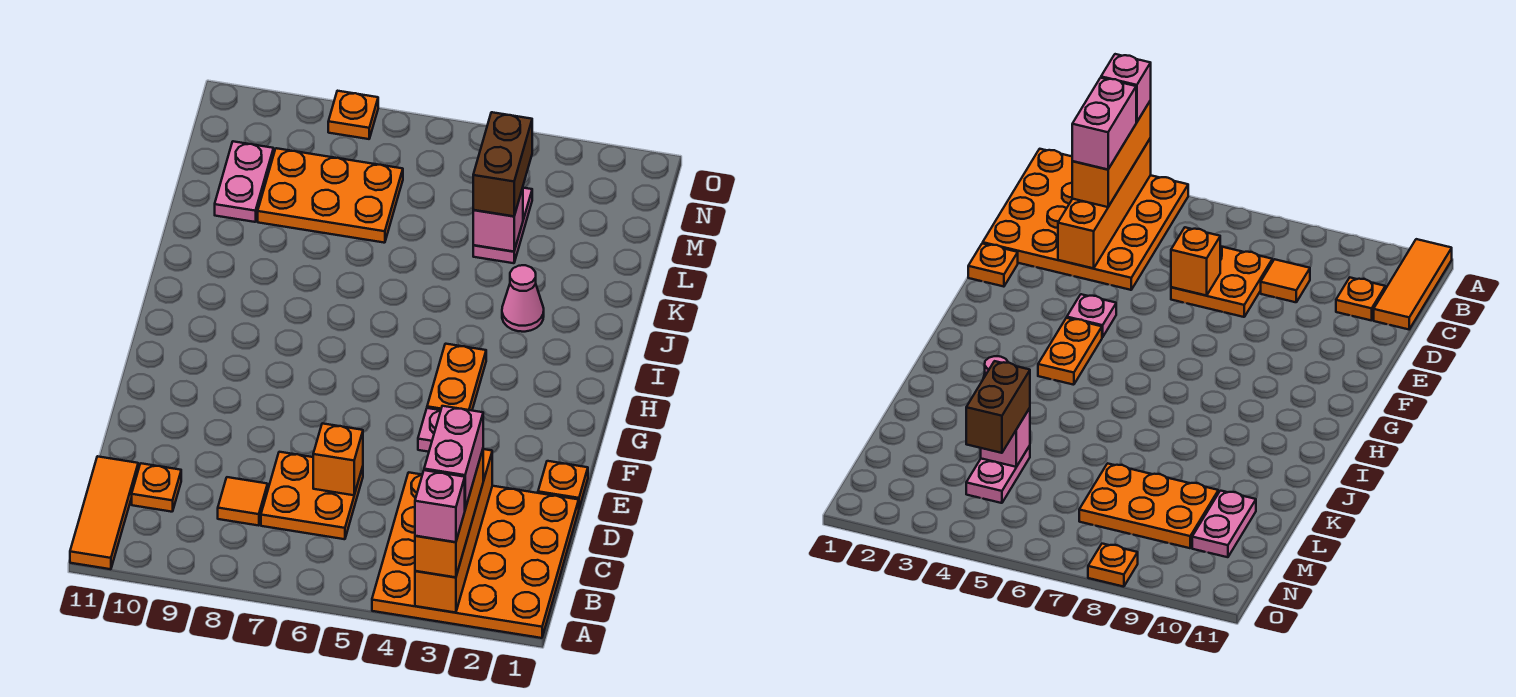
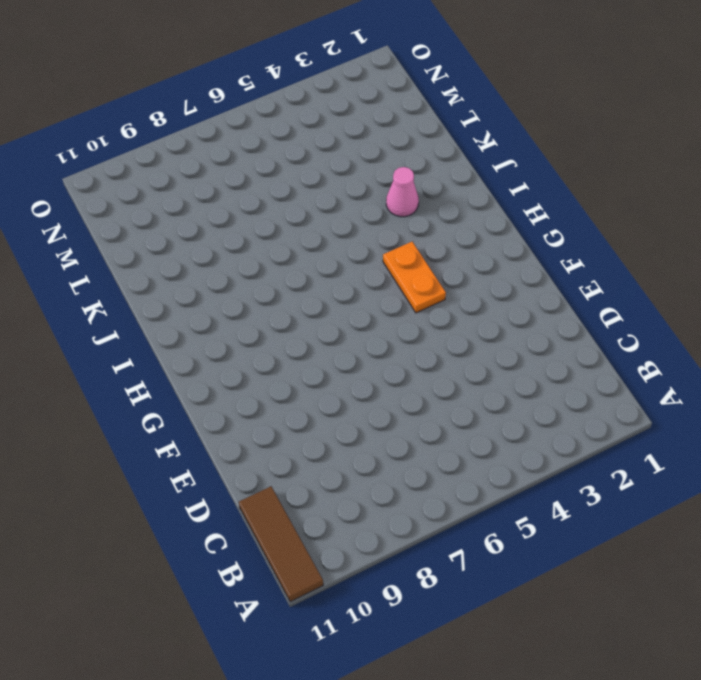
brown tile A11:C11 level 1 -> orange tile A11:C11 level 1
none -> orange plate A1:D4 level 1
none -> orange plate C6:D7 level 1
none -> orange tile C8 level 1

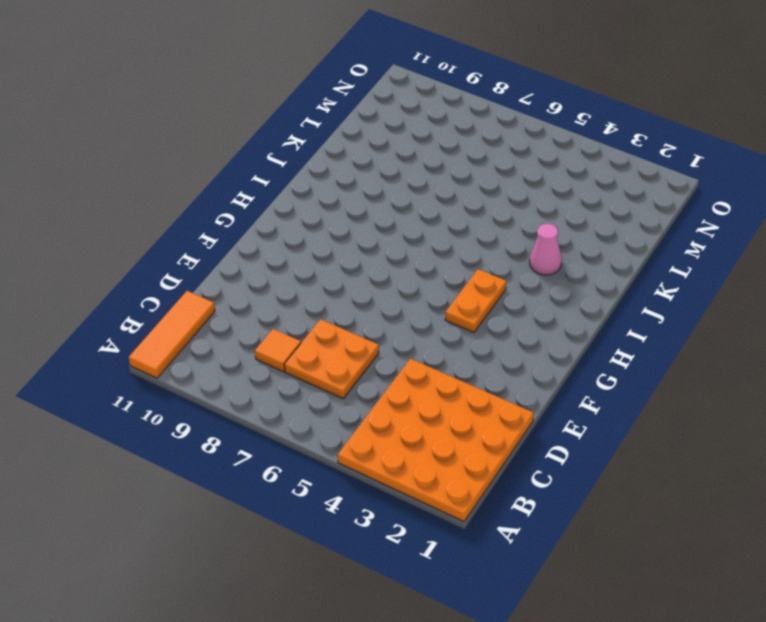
none -> orange plate C10 level 1
none -> orange plate E1 level 1
none -> pink plate F4 level 1

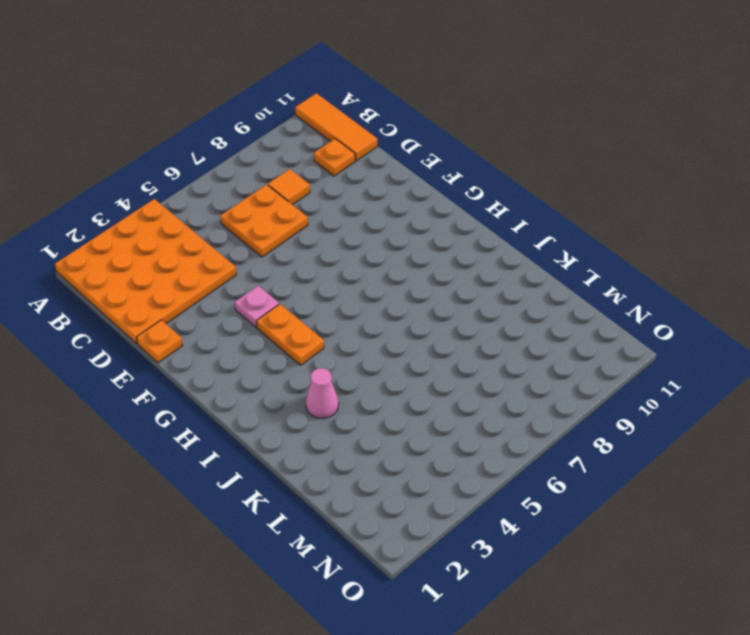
none -> pink plate L4:M4 level 1
none -> orange plate L7:M9 level 1
none -> pink plate L10:M10 level 1

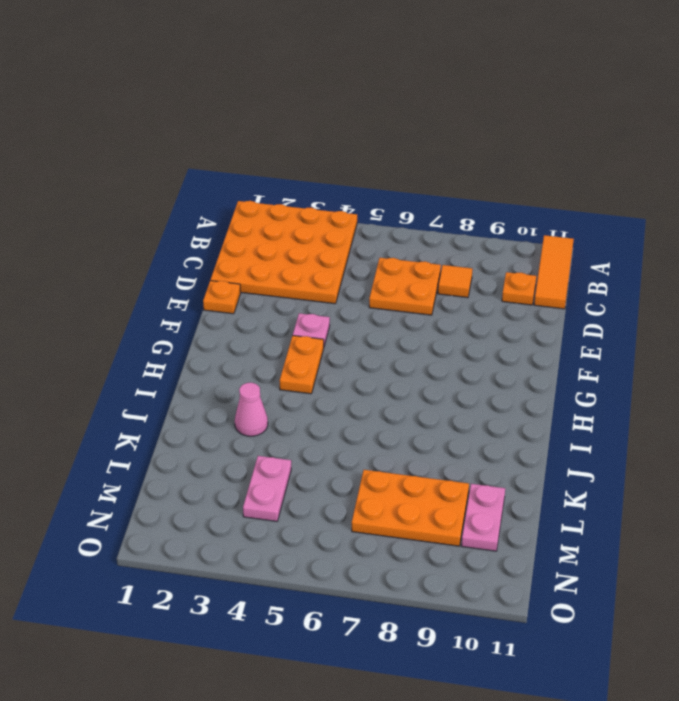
none -> orange plate O8 level 1
none -> orange brick A3:D3 level 2
none -> orange brick D6 level 2

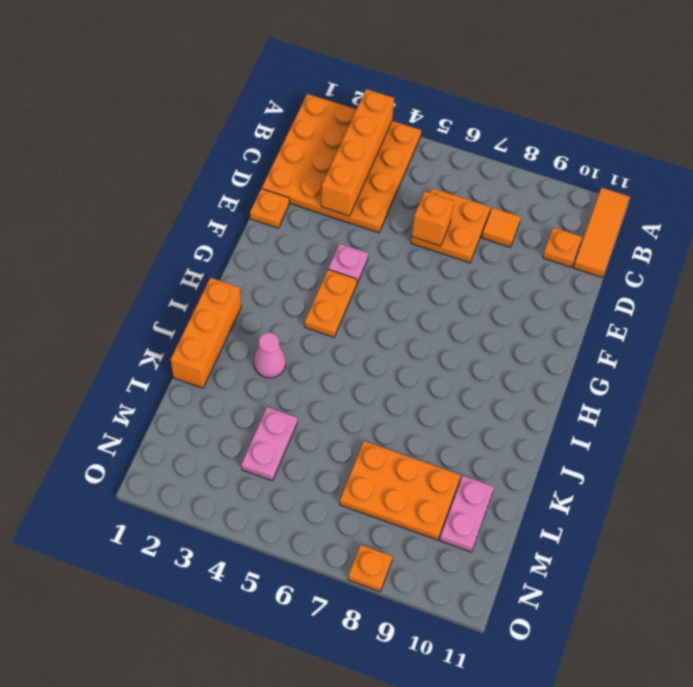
orange brick I1:K1 level 1 -> orange brick A3:C3 level 3
none -> pink brick L4 level 2
none -> brown brick L4:M4 level 3
none -> pink brick A3 level 4

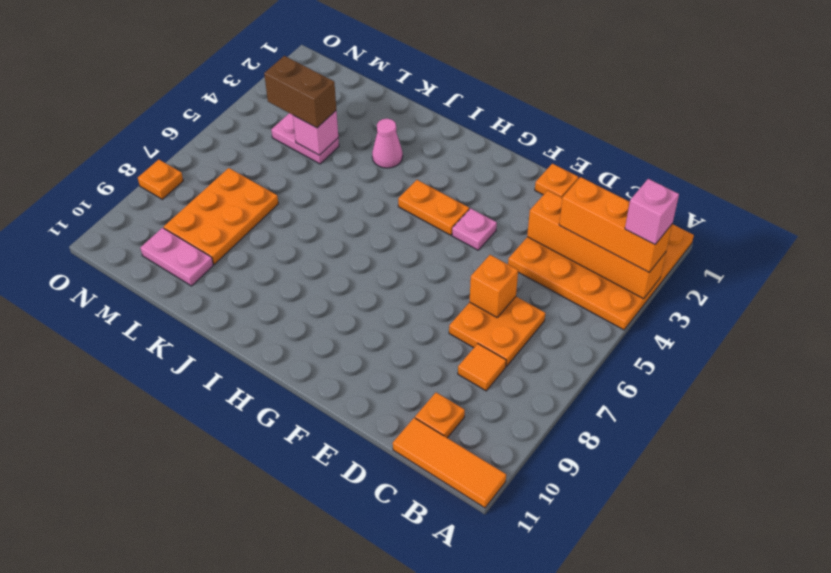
none -> pink brick B3:C3 level 4

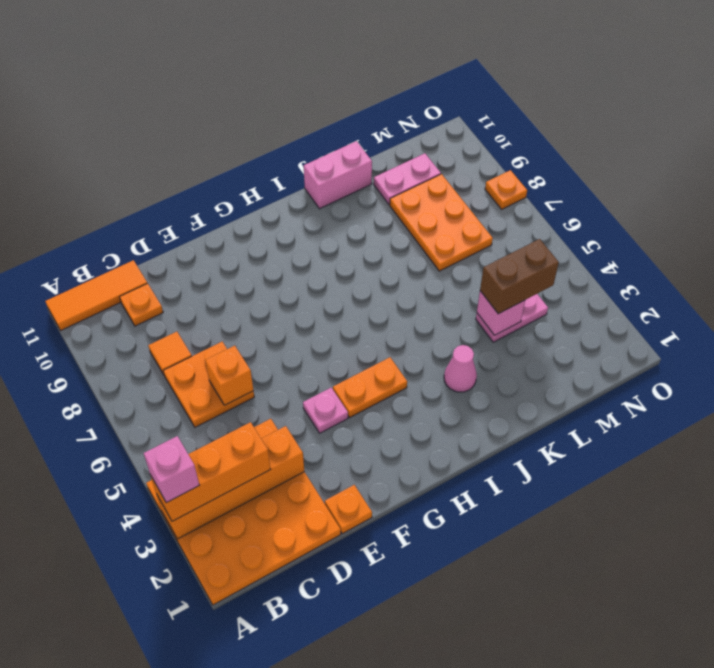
pink brick J11:K11 level 1 -> pink brick B3:C3 level 4

